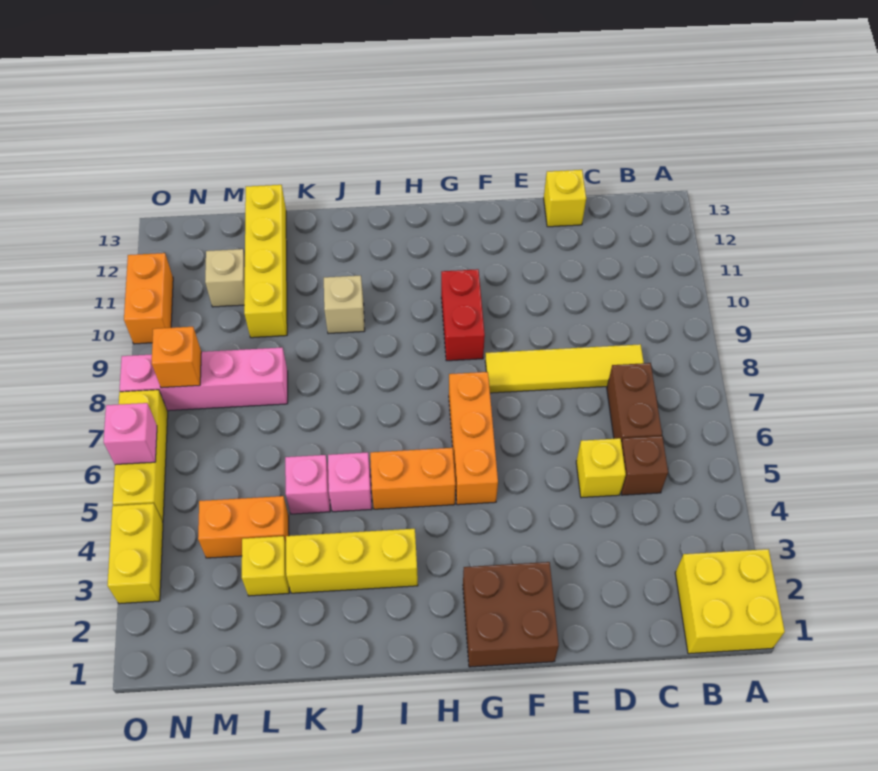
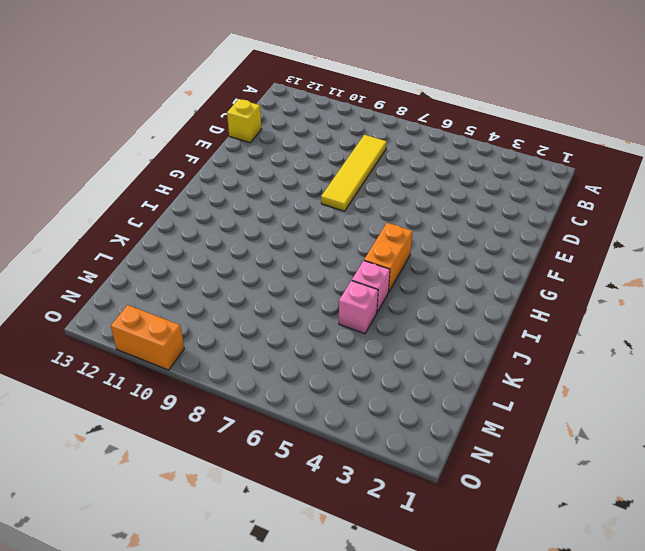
none -> yellow brick A1:B2 level 1
none -> brown brick C5 level 1
none -> brown brick C6:C7 level 1

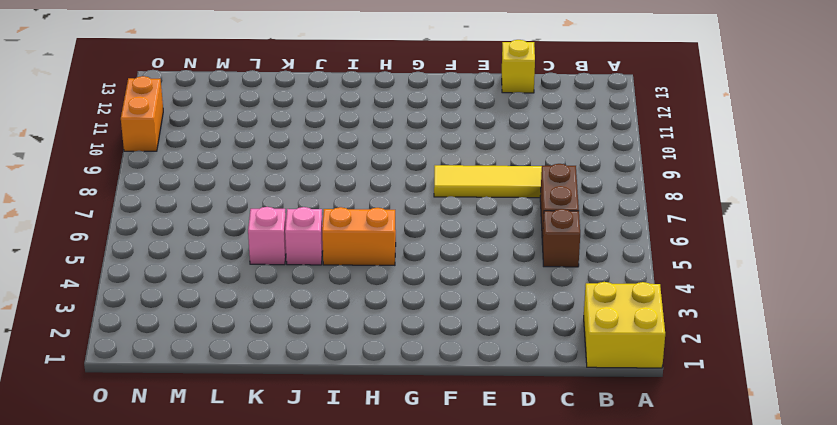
none -> yellow brick D5 level 1
none -> brown brick F1:G2 level 1
none -> orange brick G5:G7 level 1

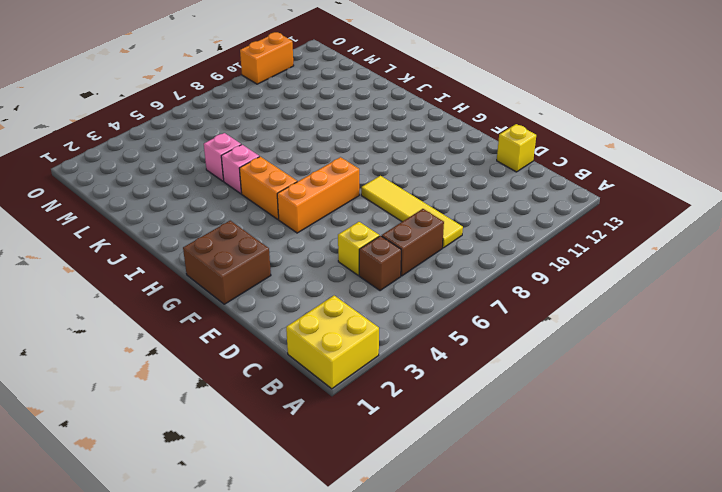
none -> red brick G9:G10 level 1
none -> yellow brick I3:K3 level 1
none -> tan brick J10 level 1

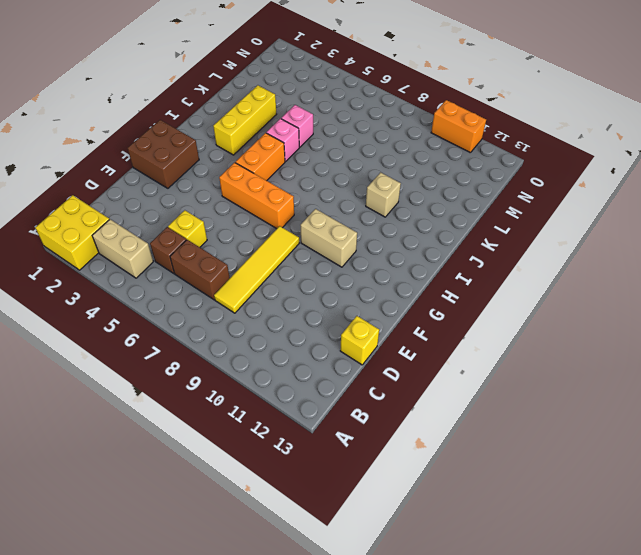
tan brick B3:B4 level 1 -> none
tan brick G9:G10 level 1 -> red brick G9:G10 level 1
none -> yellow brick L3 level 1
none -> orange brick L4:M4 level 1
none -> pink brick L8:O8 level 1

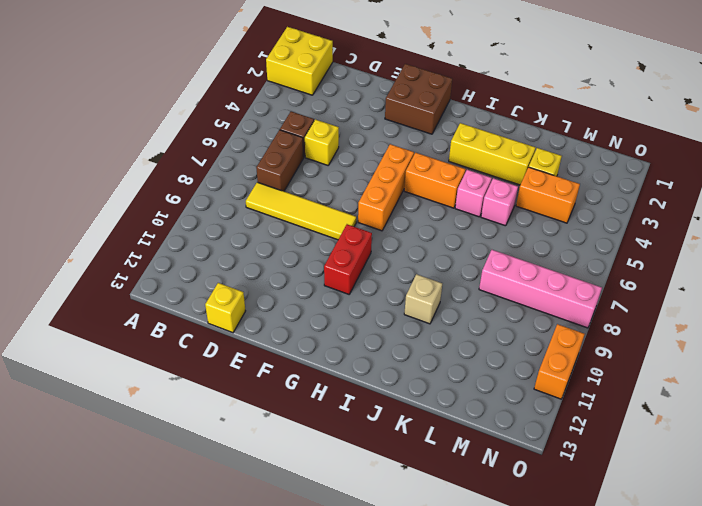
none -> yellow brick L10:L13 level 1
none -> tan brick M11 level 1
none -> yellow brick O3:O4 level 1

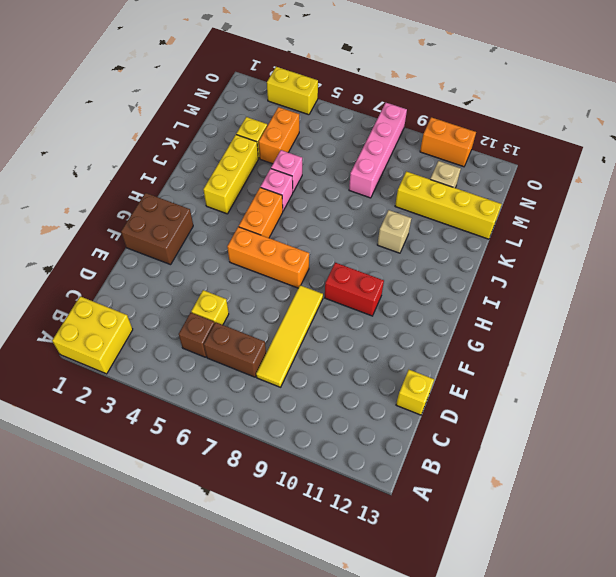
none -> yellow brick O5:O7 level 1
none -> orange brick N8 level 2
none -> pink brick O6 level 2

